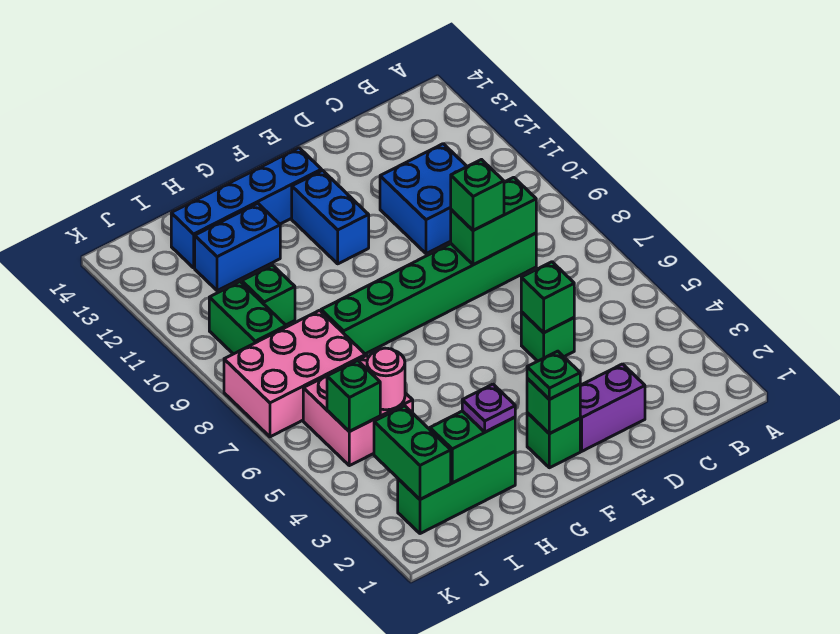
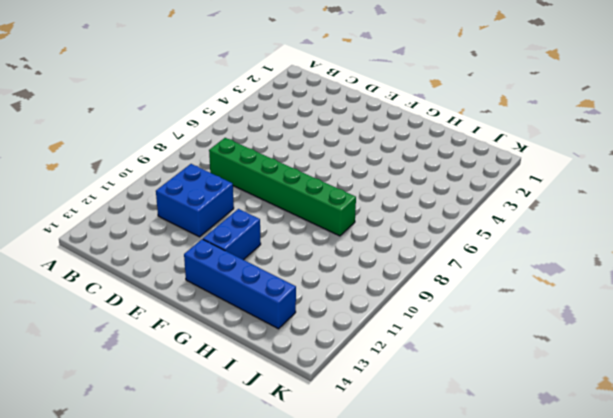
none -> purple brick D2:E2 level 1
none -> green brick D5 level 1
none -> green brick F2 level 1

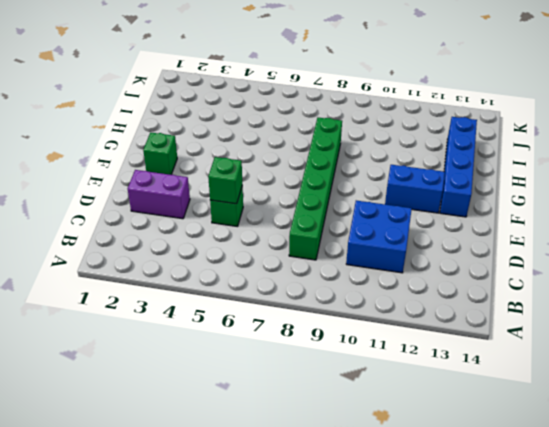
purple brick D2:D3 level 1 -> purple brick D2:E2 level 1
none -> green brick H2:J2 level 1
none -> blue brick H12:I12 level 1
none -> pink brick I5:J6 level 1

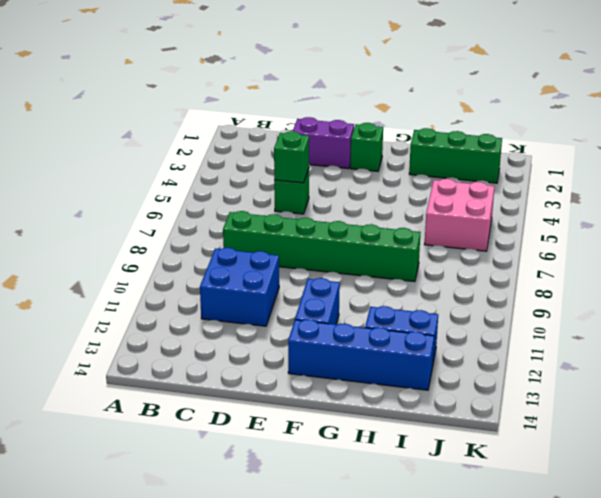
none -> pink brick I7:K8 level 1
none -> green brick I10 level 1
none -> green brick J9:J10 level 1

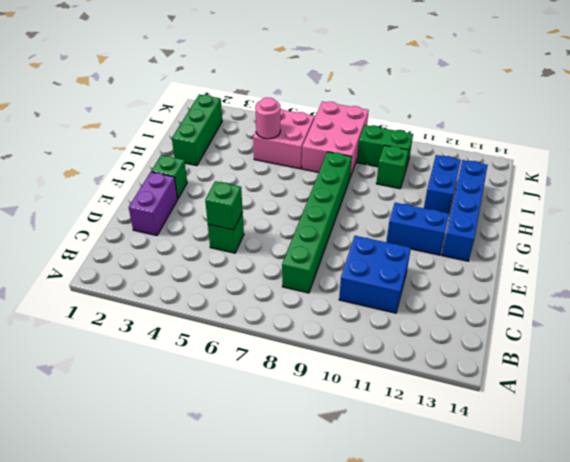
none -> green brick C8:D8 level 2
none -> green brick F2 level 2
none -> green brick H2:I2 level 2

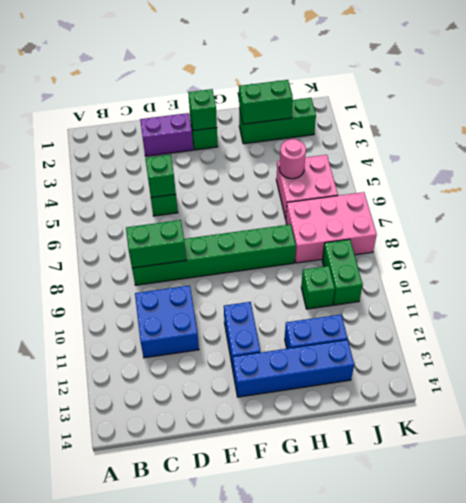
none -> green brick J2:J3 level 2
none -> green brick J5 level 2
none -> green brick D8 level 3

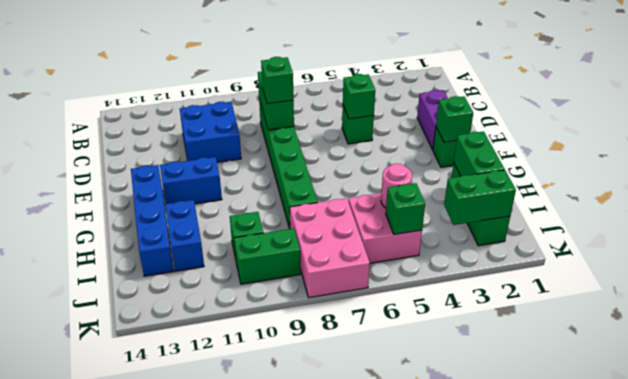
none -> green plate F2 level 3
none -> purple plate H2 level 3

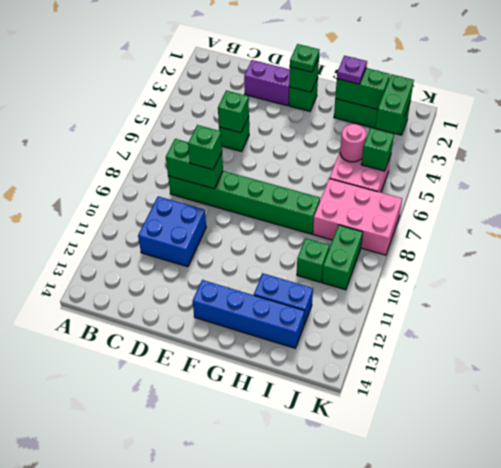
none -> blue brick F11:F12 level 1

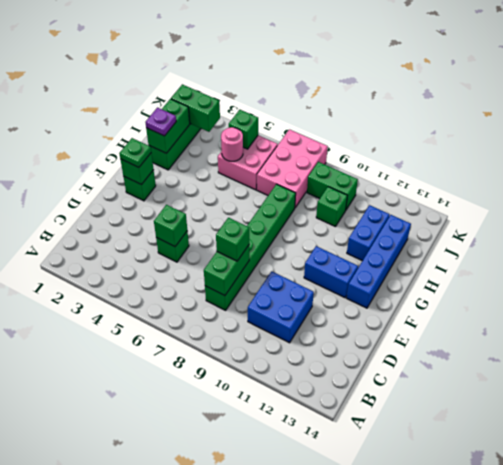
none -> purple brick D2:E2 level 1

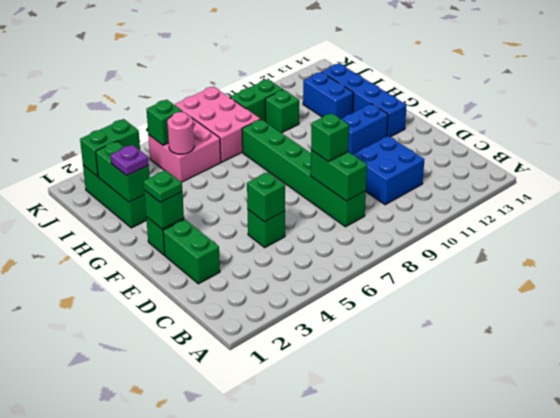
green brick D2:E2 level 1 -> purple brick D2:E2 level 1

